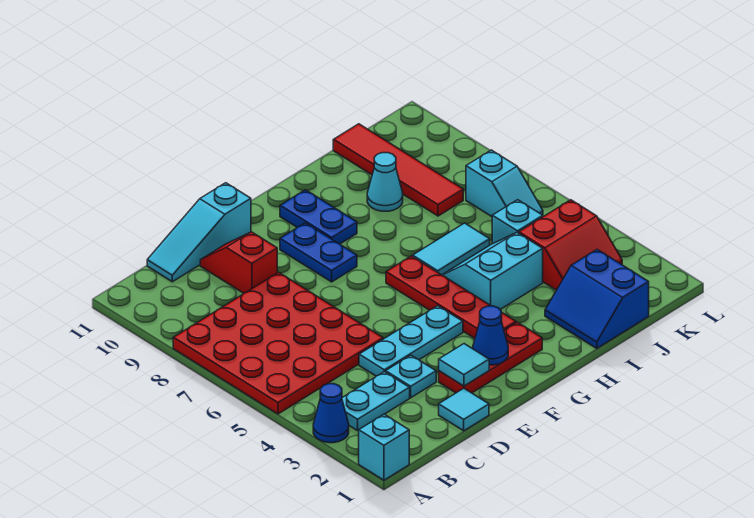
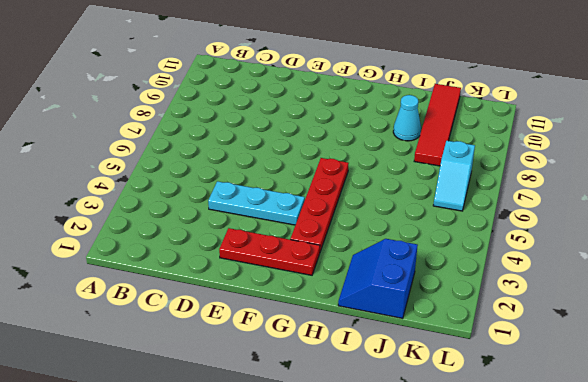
none -> cyan brick A1 level 1
none -> blue cone A3 level 1
none -> red plate A5:D8 level 1

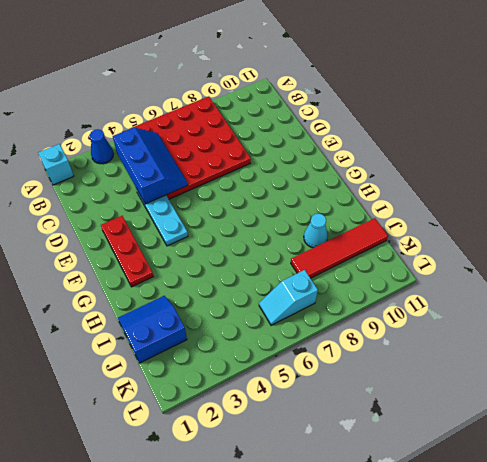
blue slope B4:D5 level 2 top 4 -> none
none -> cyan plate B3:C3 level 1
none -> cyan slope C11:E11 level 1 top E
none -> cyan tile D1 level 1

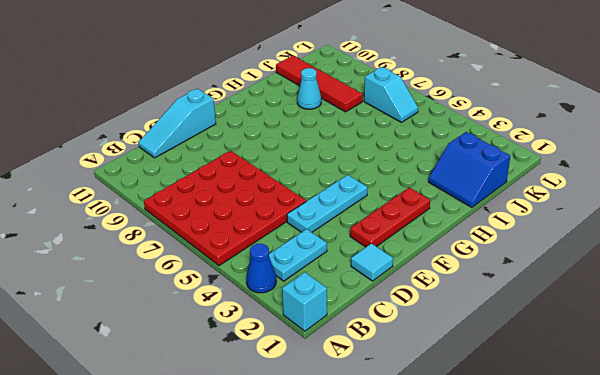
none -> cyan plate D3 level 1
none -> red slope D9:D10 level 1 top 9
none -> blue plate F8:F9 level 1

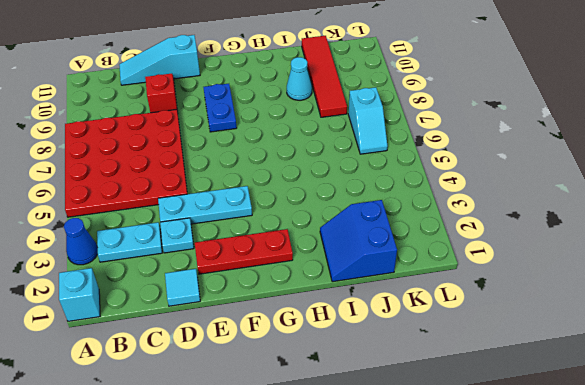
none -> red plate G3:G6 level 1
none -> blue plate G9:G10 level 1
none -> cyan slope H4:I5 level 1 top 4

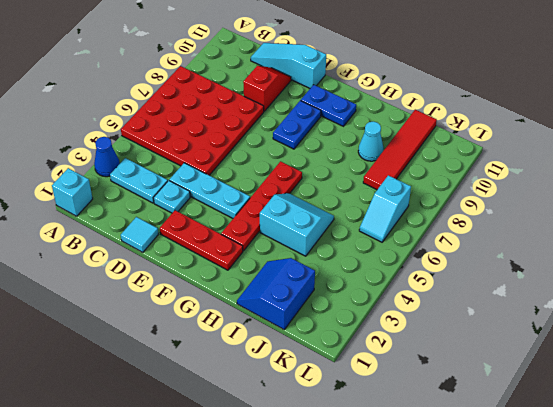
blue plate F10:G10 level 1 -> blue plate G9:G10 level 1
none -> cyan tile H6:I6 level 1
none -> red slope J3:K4 level 1 top 4
none -> cyan brick J5 level 1

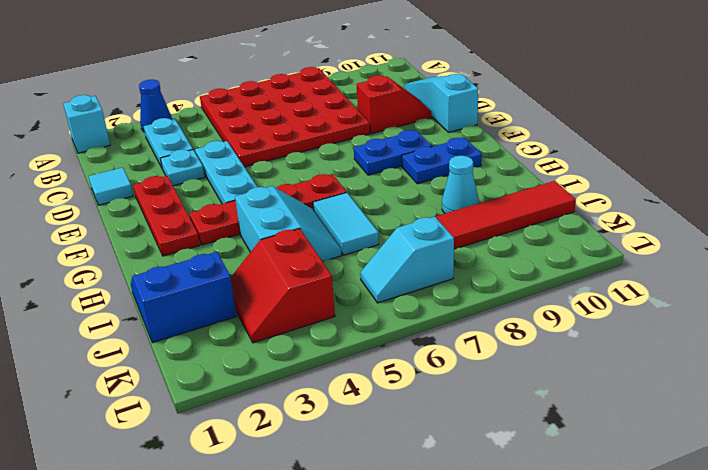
none -> cyan brick J5 level 1
none -> cyan tile E2 level 2
none -> blue cone F2 level 2

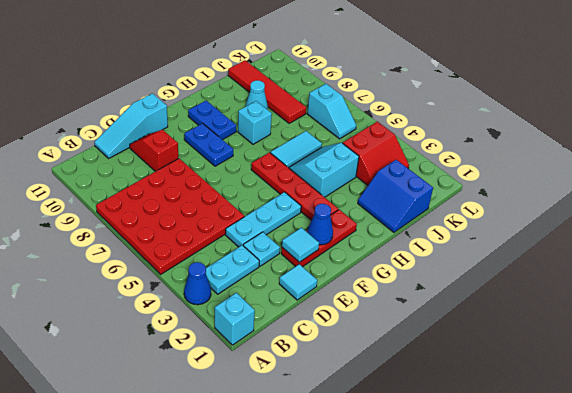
cyan brick H8 level 1 -> cyan brick J5 level 1

